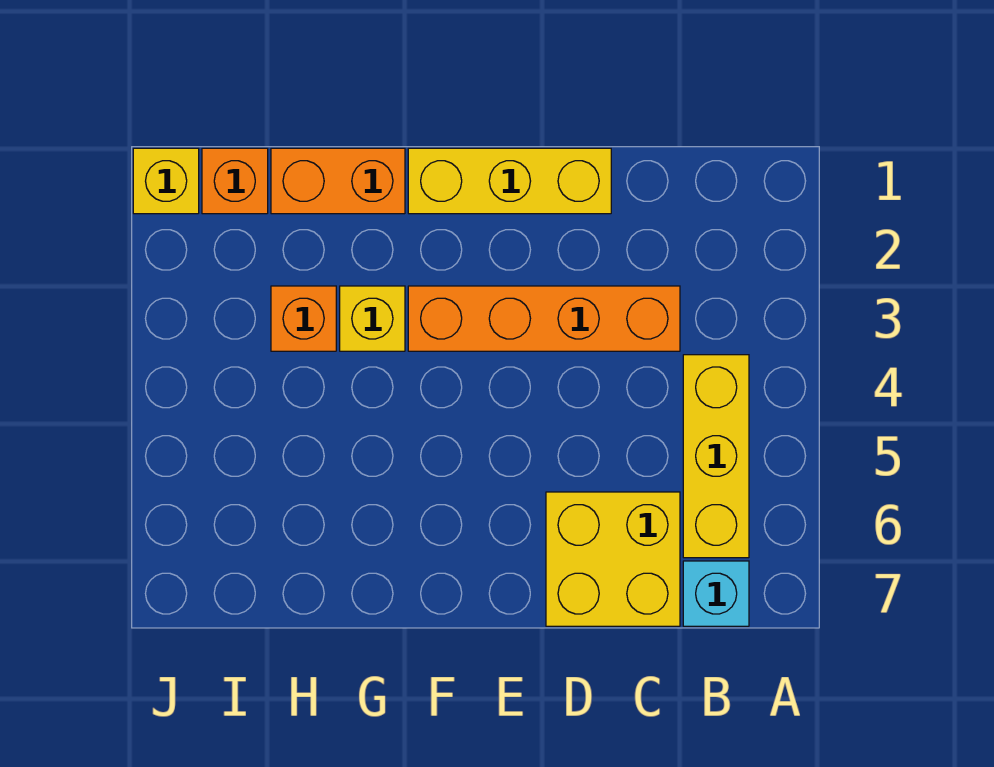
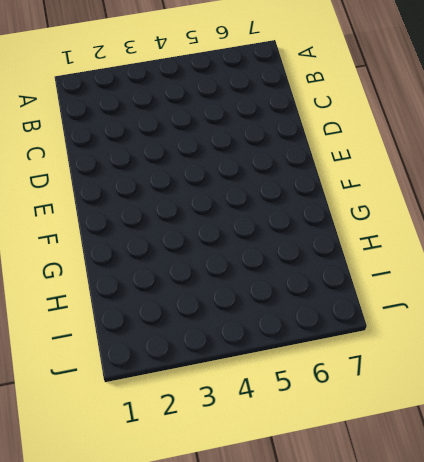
none -> yellow brick B4:B6 level 1
none -> cyan brick B7 level 1

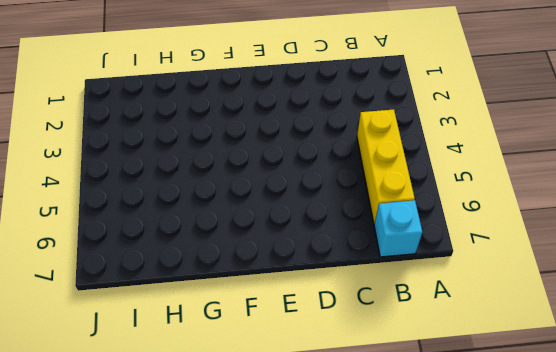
none -> orange brick C3:F3 level 1
none -> yellow brick C6:D7 level 1

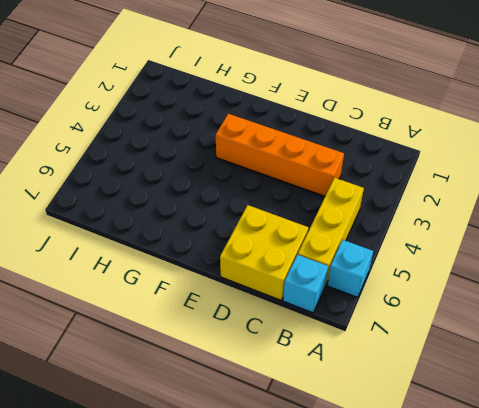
cyan brick A6 level 1 -> none
none -> yellow brick D1:F1 level 1
none -> orange brick G1:H1 level 1

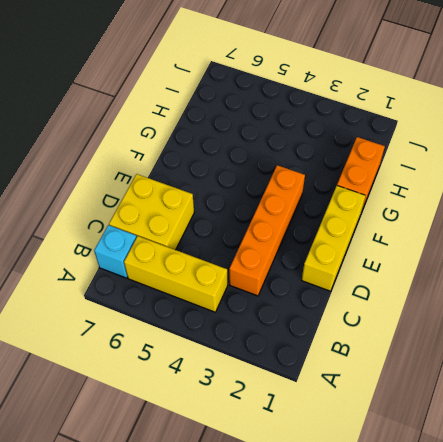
none -> yellow brick G3 level 1
none -> orange brick H3 level 1

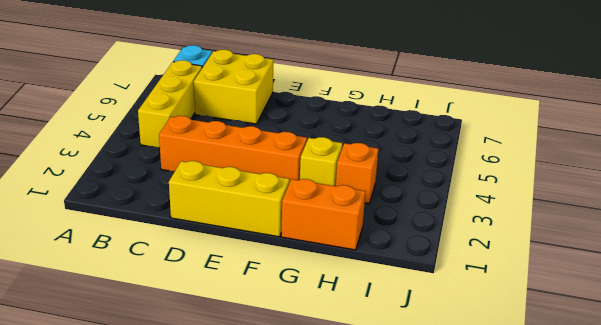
none -> orange brick I1 level 1
none -> yellow brick J1 level 1

